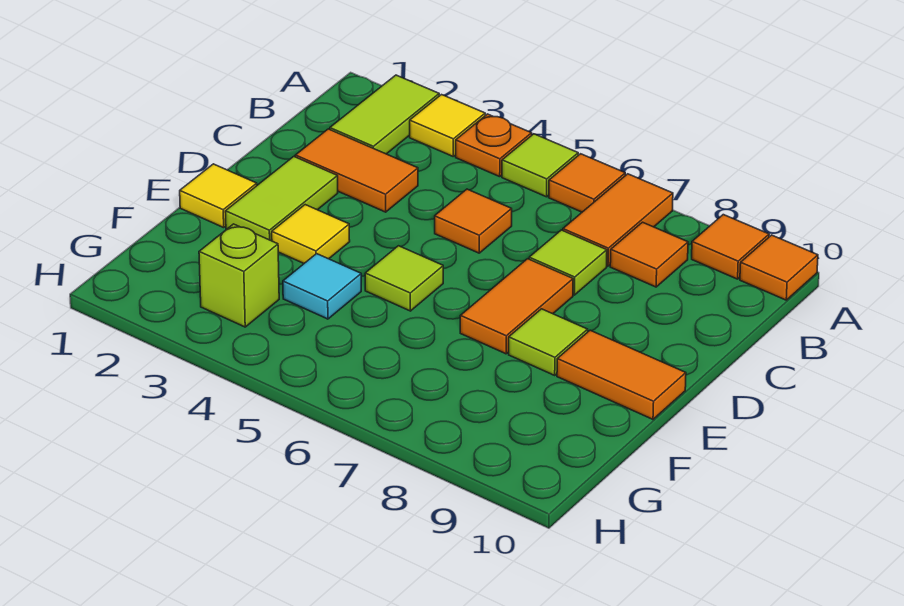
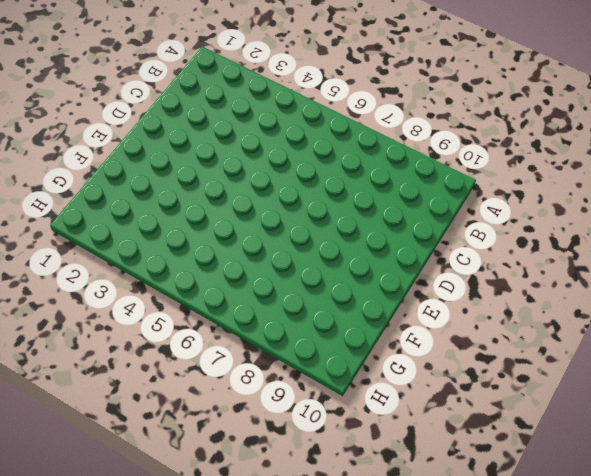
none -> lime tile A2:B2 level 1
none -> yellow tile A3 level 1
none -> orange plate A4 level 1

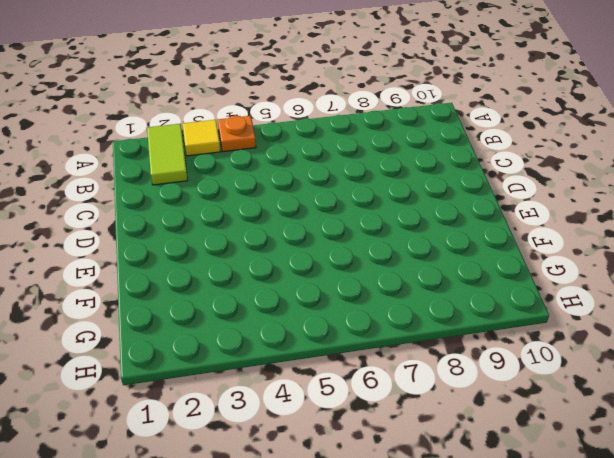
none -> lime tile A5 level 1
none -> orange tile A6 level 1
none -> orange tile A7:B7 level 1

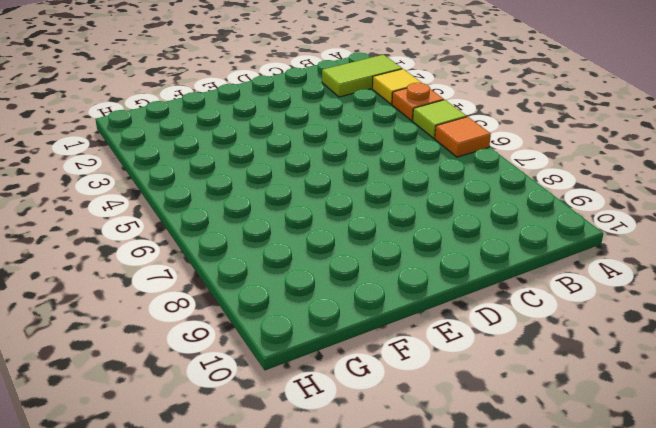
none -> orange tile A7:B7 level 1
none -> orange tile A9 level 1
none -> orange tile A10 level 1

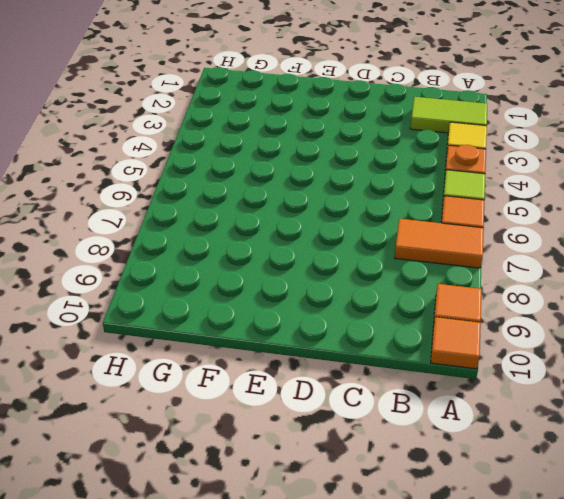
none -> orange tile B8 level 1
none -> orange tile C2:C3 level 1
none -> orange tile C5 level 1

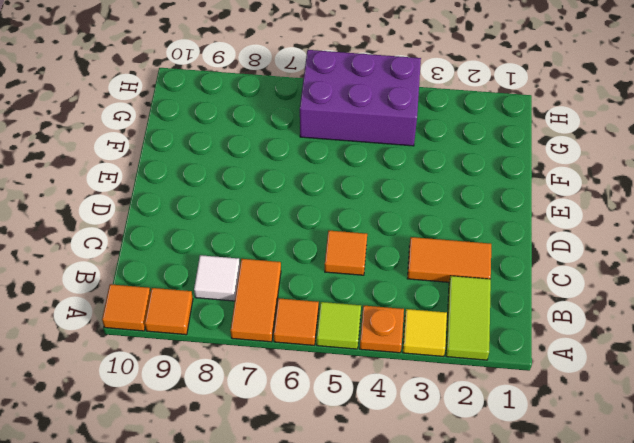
white tile B8 level 1 -> orange tile B8 level 1
purple brick G4:H6 level 1 -> none
none -> lime tile C7 level 1
none -> lime tile D2:E2 level 1
none -> orange tile D7:E7 level 1

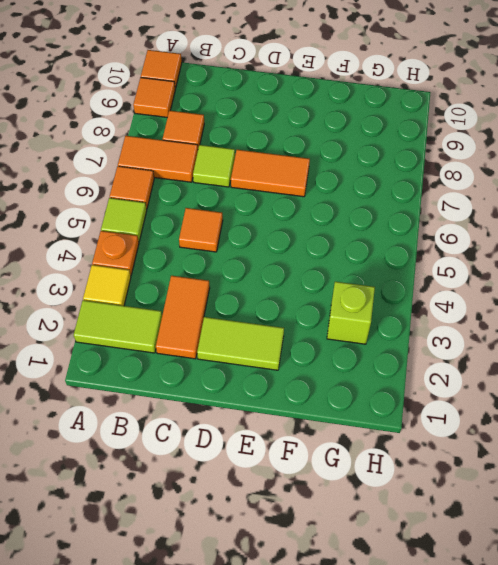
none -> yellow tile E1 level 1
none -> yellow tile E3 level 1
none -> lime tile E5 level 1

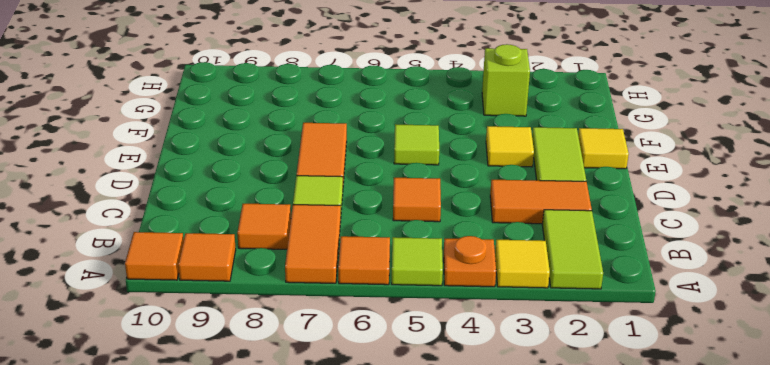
none -> lime tile E8 level 1
none -> orange tile E9:E10 level 1
none -> cyan tile F4 level 1

